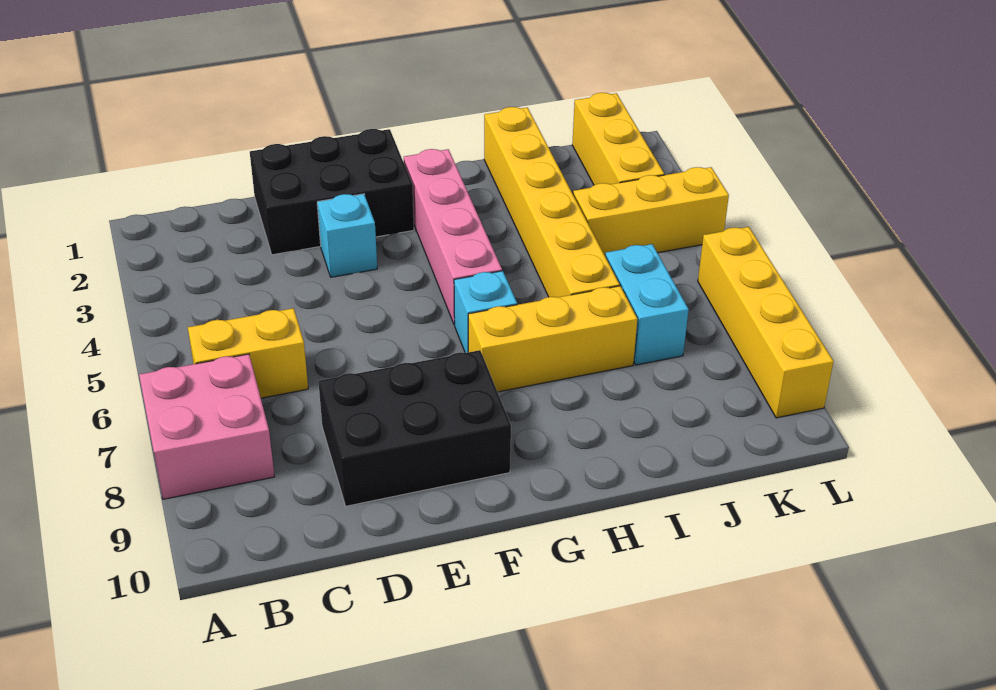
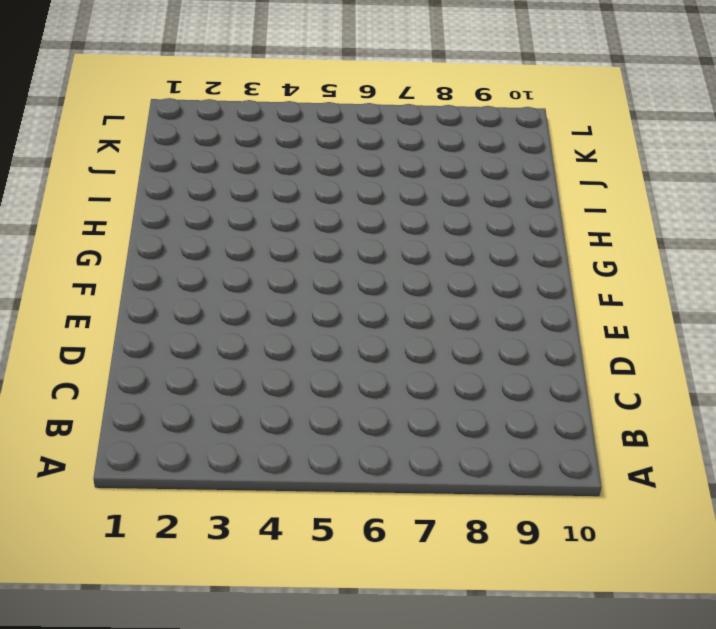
none -> pink brick A7:B8 level 1
none -> yellow brick B6:C6 level 1
none -> black brick D1:F2 level 1

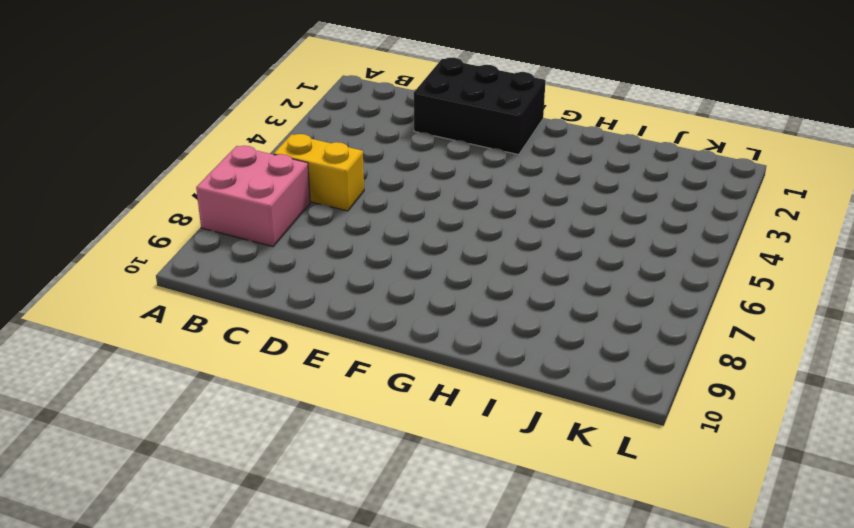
none -> black brick D8:F9 level 1
none -> cyan brick E3 level 1
none -> pink brick G2:G5 level 1

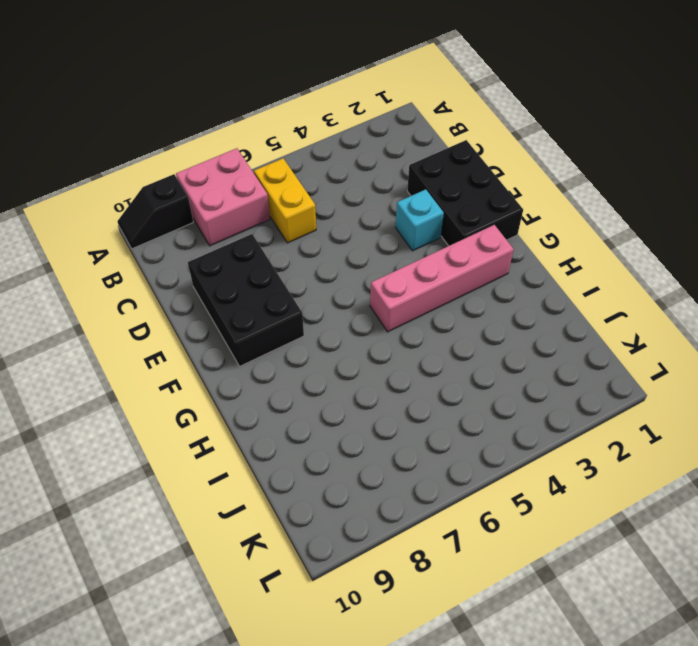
black slope A9:A10 level 1 top 9 -> none
none -> cyan brick G6 level 1
none -> yellow brick G7:I7 level 1
none -> yellow brick I1:I6 level 1

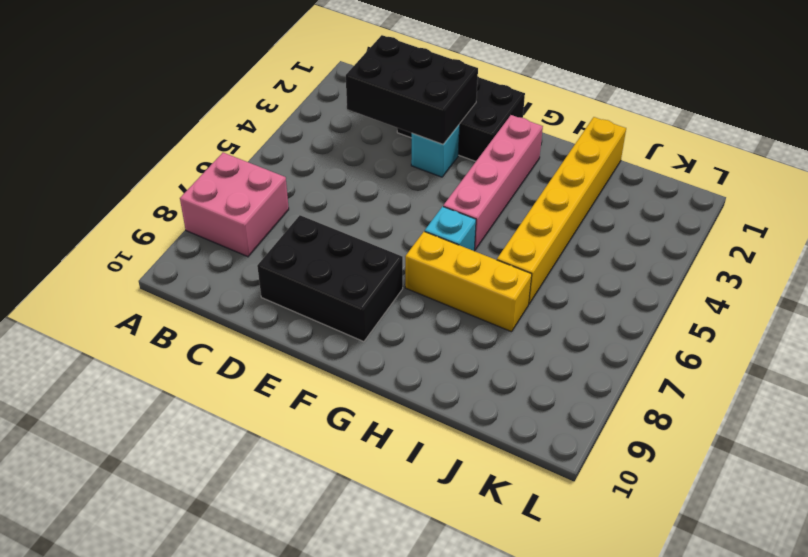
black brick C2:E3 level 2 -> none
none -> yellow brick B6:C6 level 1
none -> yellow brick J4:L4 level 1
none -> cyan brick J6:J7 level 1

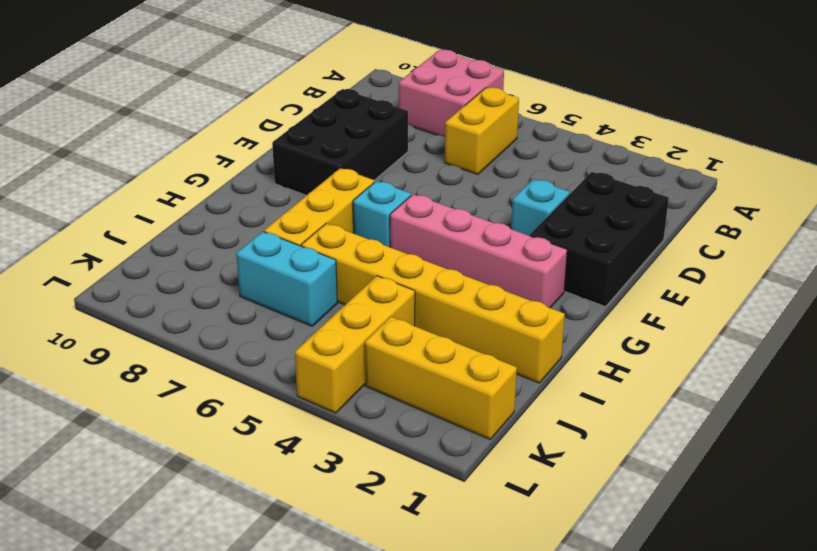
none -> yellow brick L6:L9 level 1

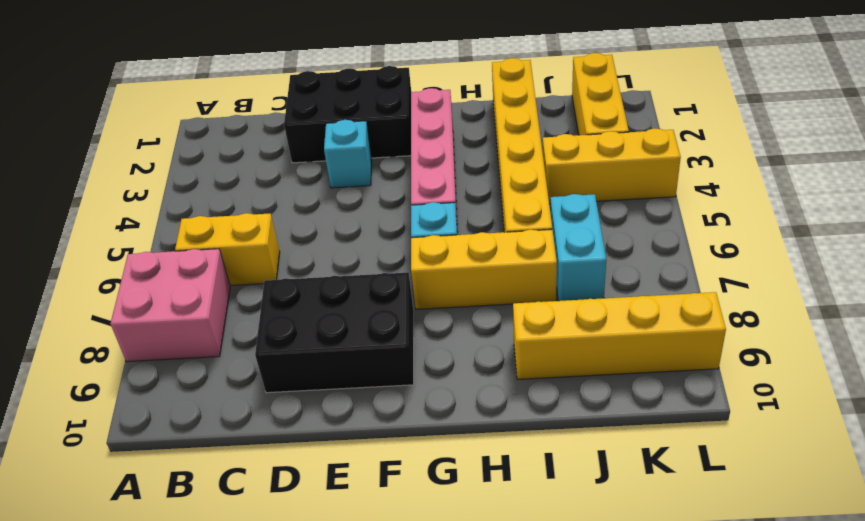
yellow brick I9:L9 level 1 -> yellow brick L6:L9 level 1

